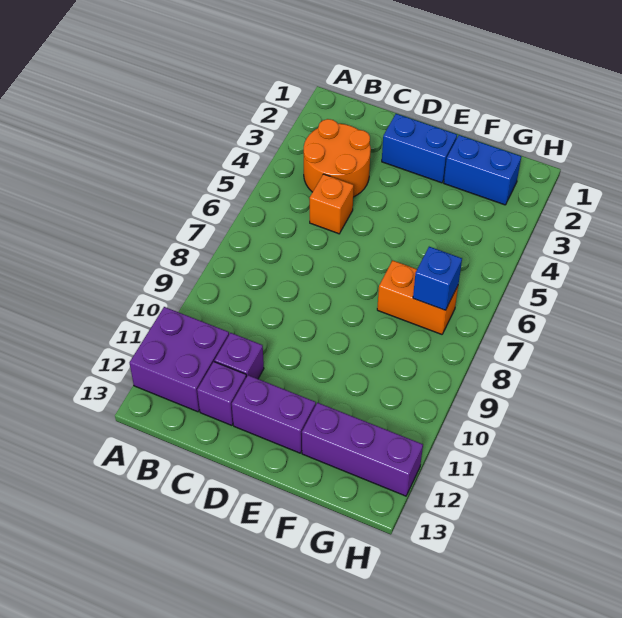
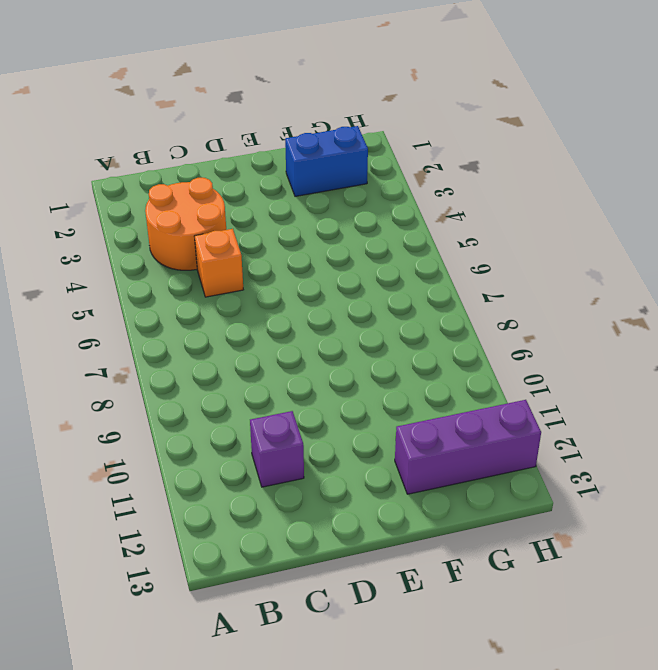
none -> purple brick A11:B12 level 1
none -> purple brick C12 level 1

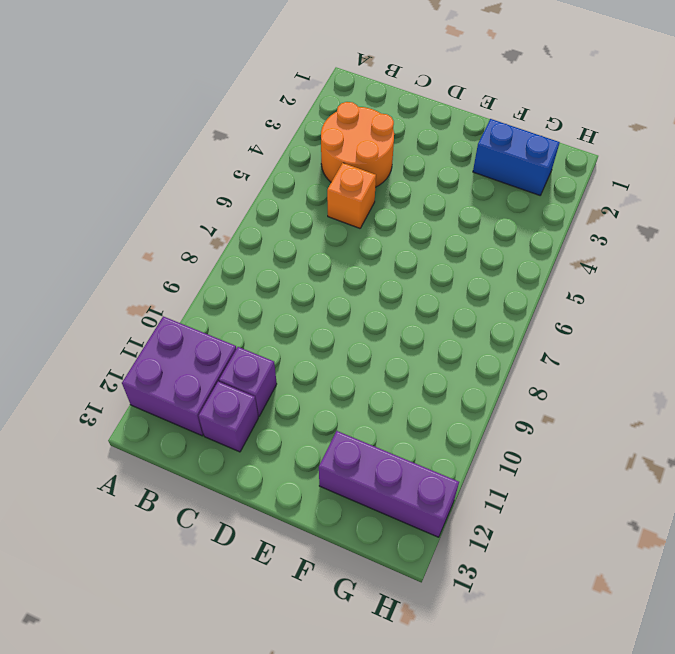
none -> blue brick D2:E2 level 1
none -> purple brick D12:E12 level 1

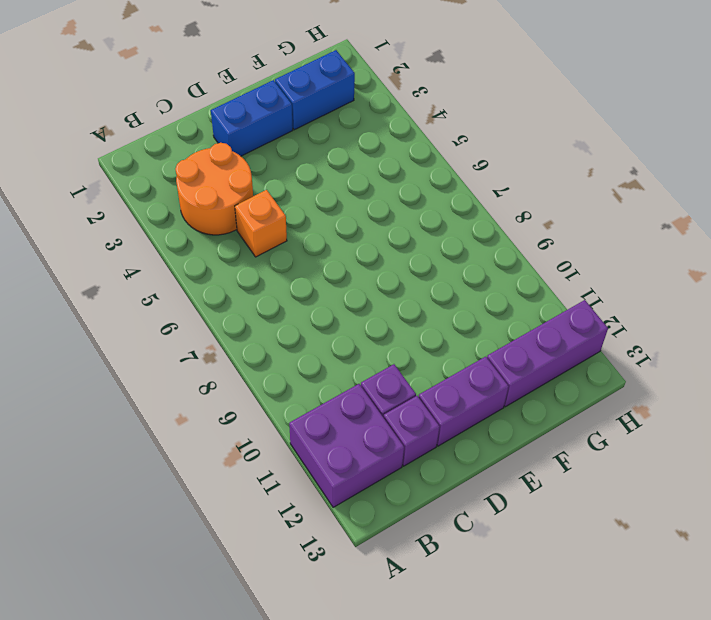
none -> orange brick F7:G7 level 1
none -> blue brick G7 level 2

